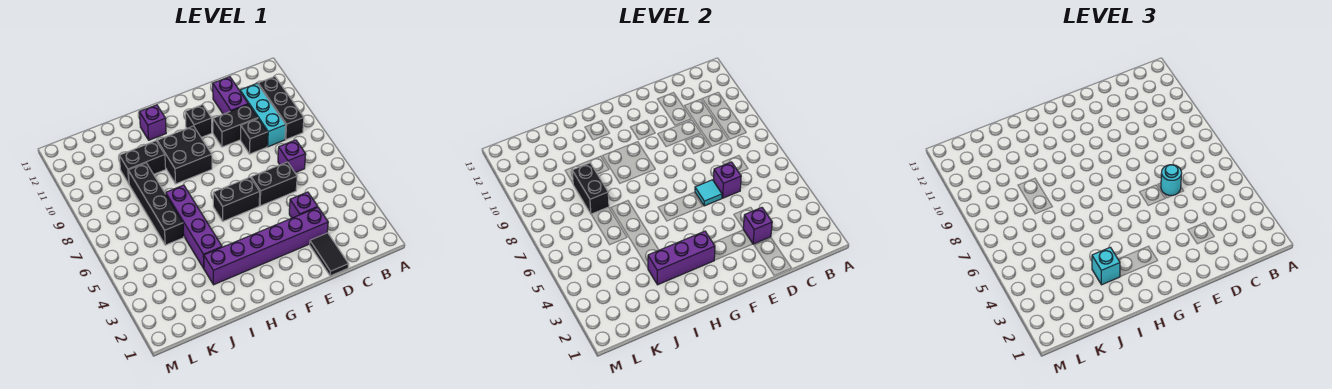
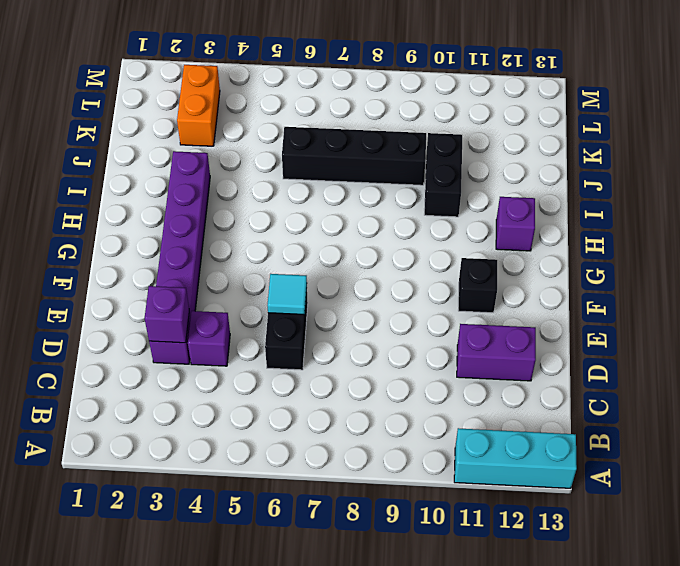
cyan brick A11:A13 level 1 -> cyan brick C9:C11 level 1
orange brick K3:L3 level 1 -> none
none -> black brick B9:B11 level 1
none -> purple brick C7 level 1
none -> black tile D1:D2 level 1

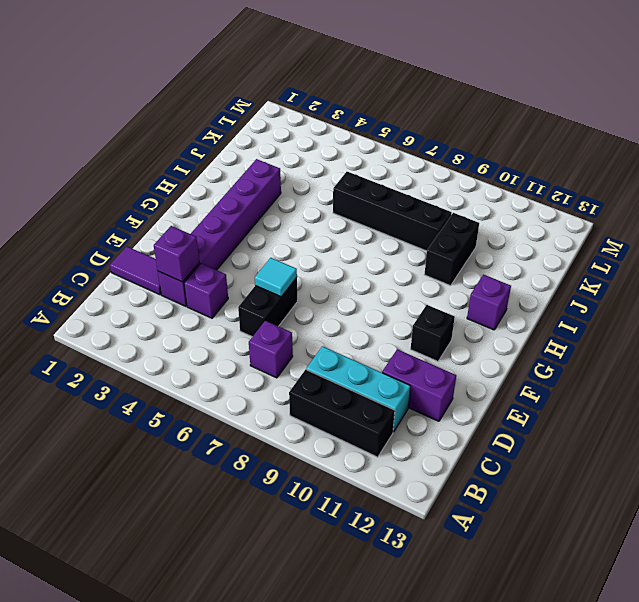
purple tile D1:D2 level 1 -> black tile D1:D2 level 1
none -> black brick D9 level 1
none -> black brick D10:E10 level 1
none -> black brick F6:G6 level 1

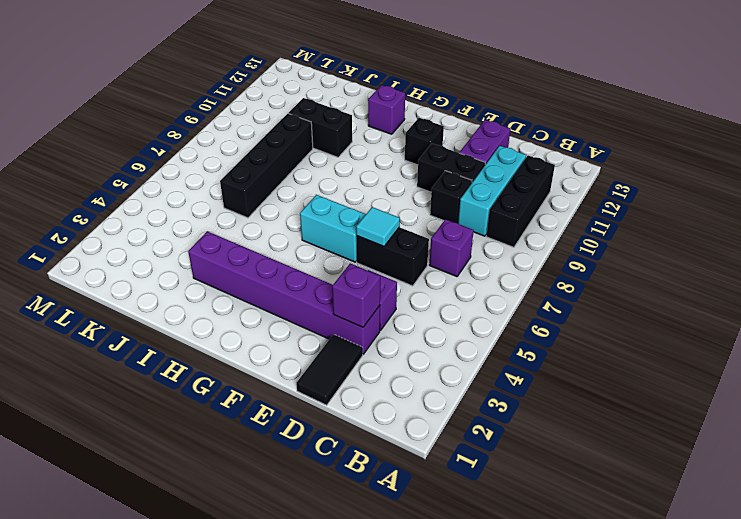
cyan brick F6:G6 level 1 -> black brick F6:G6 level 1
none -> black brick G9:H10 level 1
none -> purple brick I4:I7 level 1
none -> purple brick D6 level 2

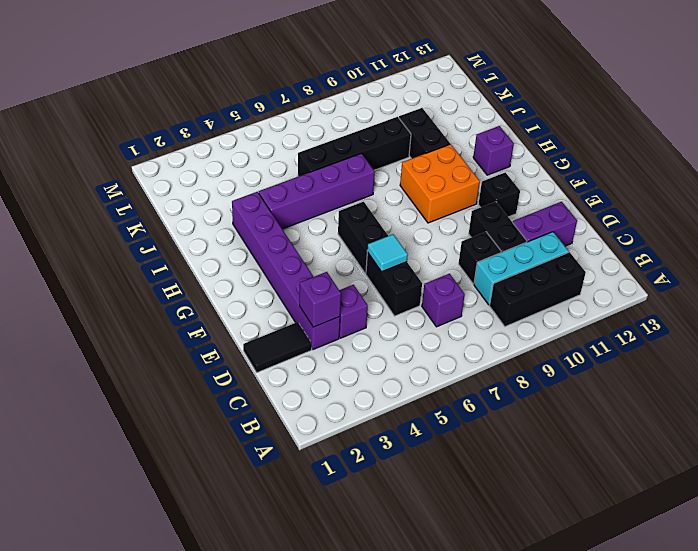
orange brick G9:H10 level 1 -> black brick G9:H10 level 1
none -> purple brick D6 level 2
none -> purple brick G3:I3 level 2
none -> black brick J8:J9 level 2

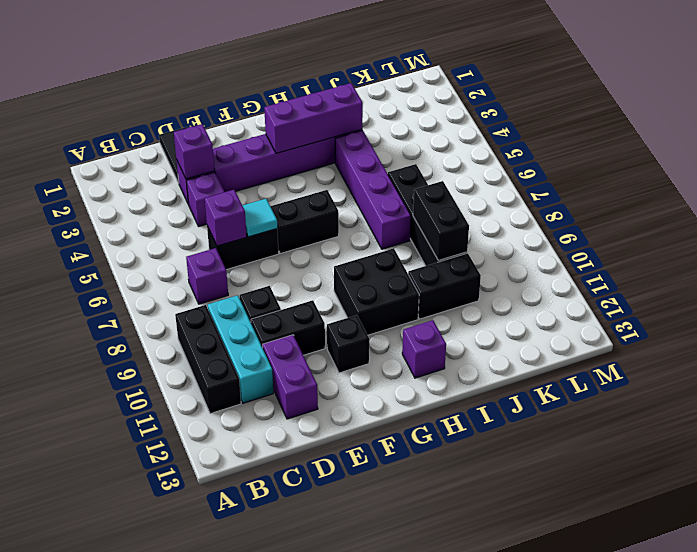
none -> cyan round brick D6 level 3
none -> cyan brick I3 level 3

